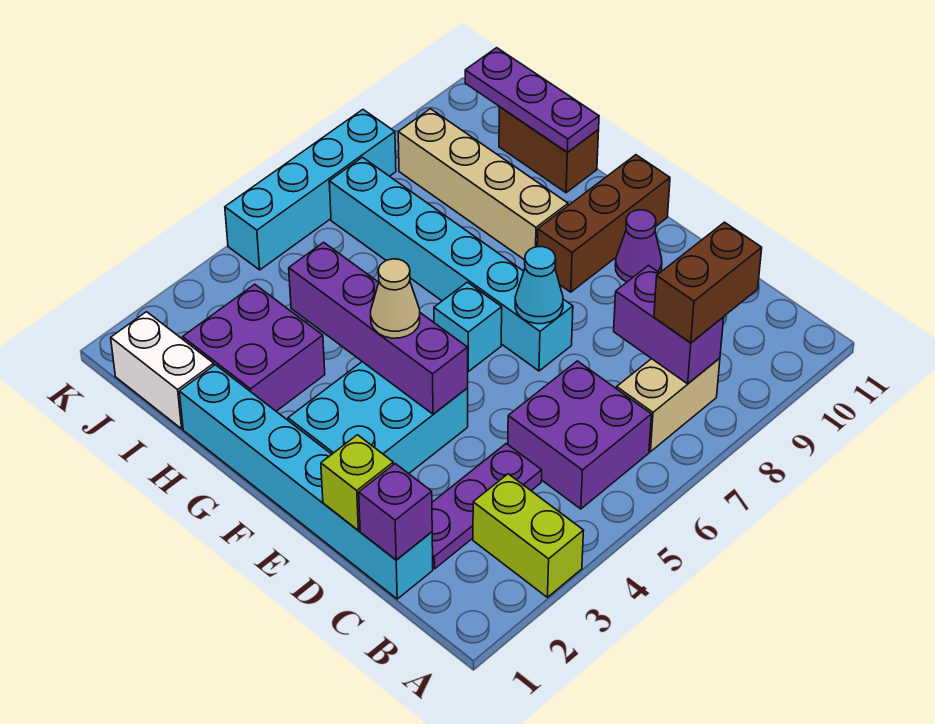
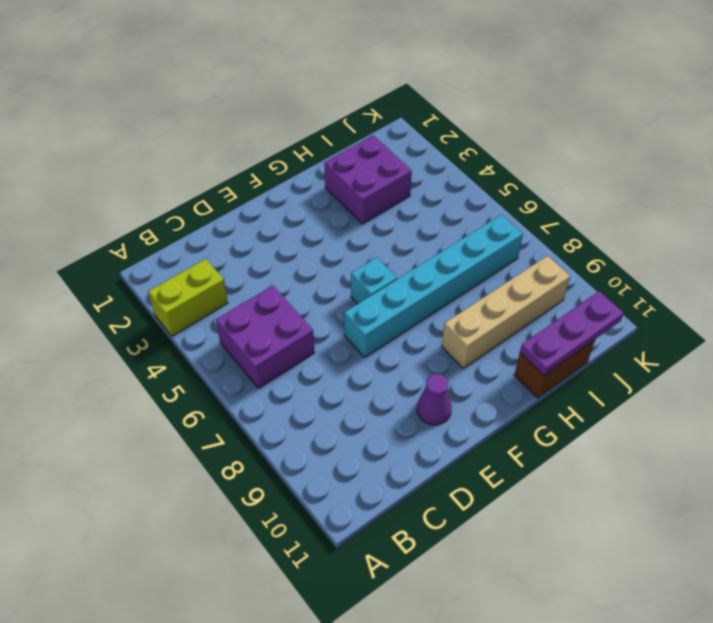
none -> tan brick B7:B8 level 1
none -> cyan brick C1:H1 level 1
none -> purple plate C2:C4 level 1

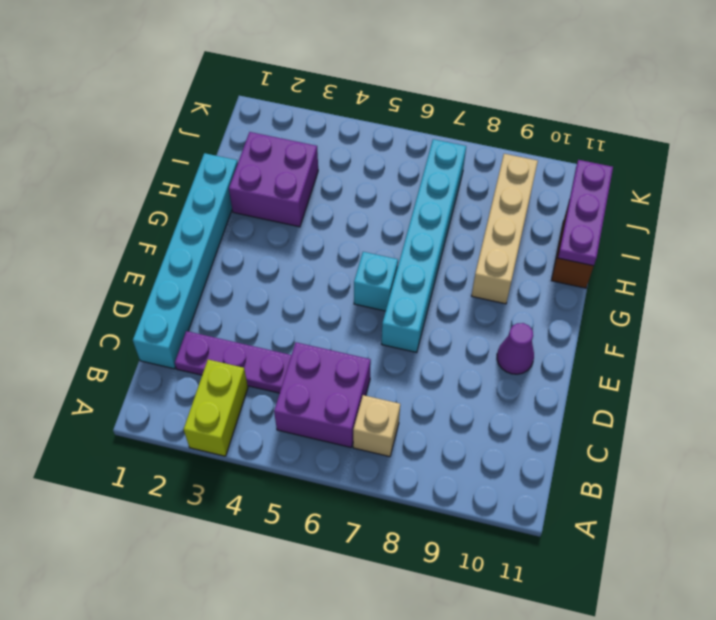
tan brick B7 level 1 -> tan brick B7:B8 level 1
none -> cyan brick E2:F4 level 1
none -> brown brick F9:F11 level 1
none -> white brick I1:J1 level 1

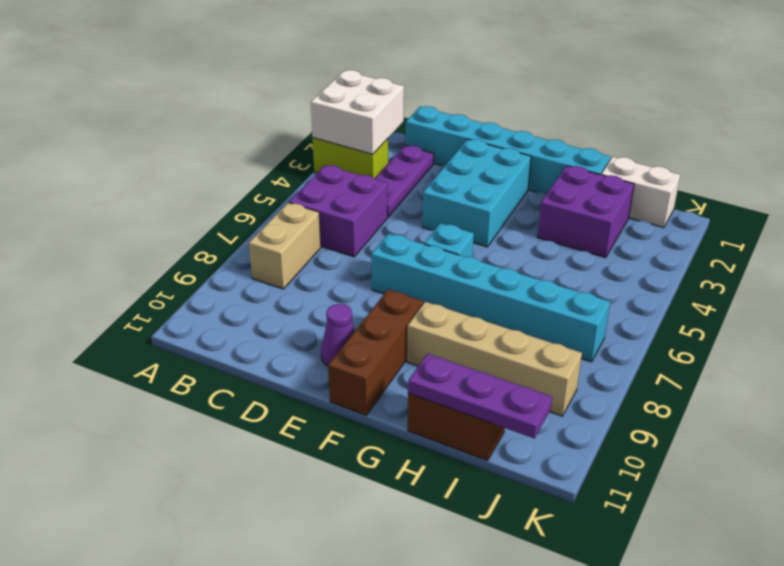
white brick A2:B3 level 2 -> none
none -> cyan brick K5:K8 level 1
none -> purple brick B8:C8 level 2
none -> purple brick C1 level 2

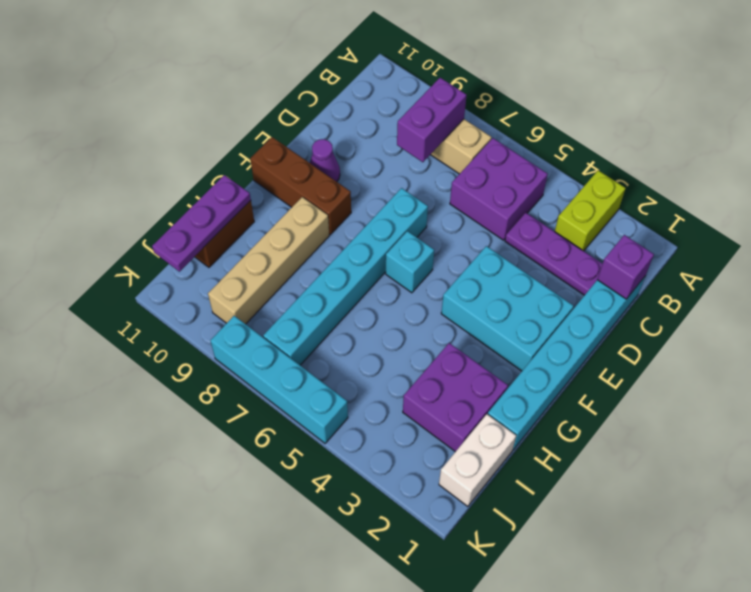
none -> lime brick D1 level 2
none -> purple brick E4:H4 level 2
none -> cyan cone E7 level 2

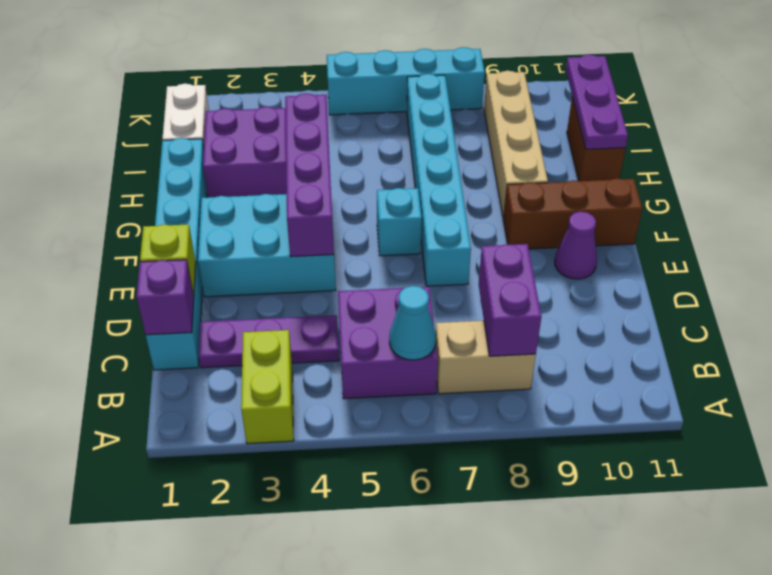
cyan cone B6 level 2 -> cyan cone E7 level 2
none -> brown brick B8:B9 level 3
none -> tan cone F4 level 3

